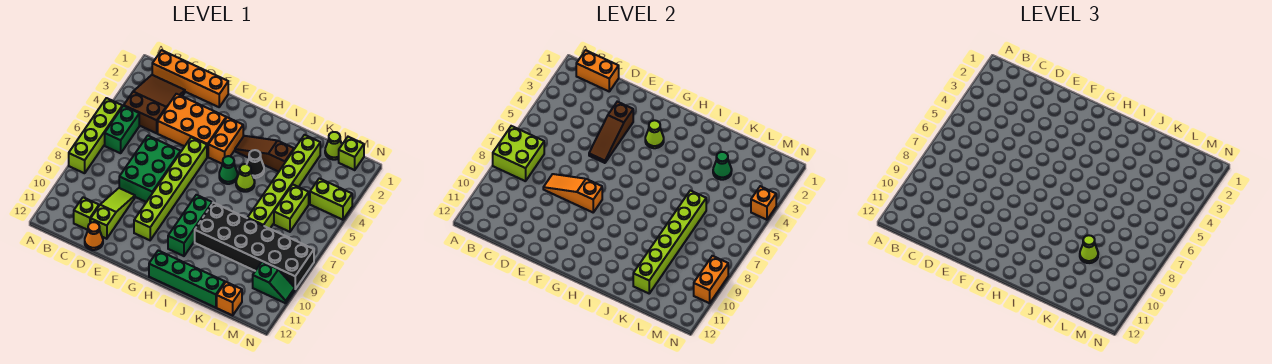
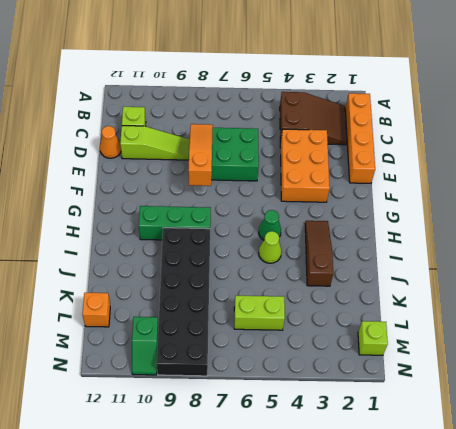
none -> lime brick A5:A8 level 1
none -> green brick B5:B6 level 1
none -> lime brick F5:F10 level 1
none -> orange brick G3:G4 level 1

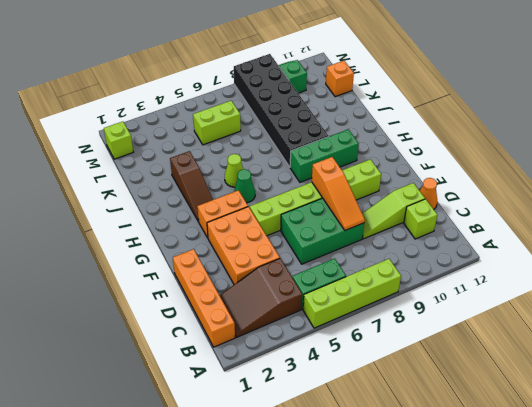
none -> green brick H12:K12 level 1
none -> black cone I4 level 1
none -> lime brick K2:K7 level 1
none -> lime cone L1 level 1

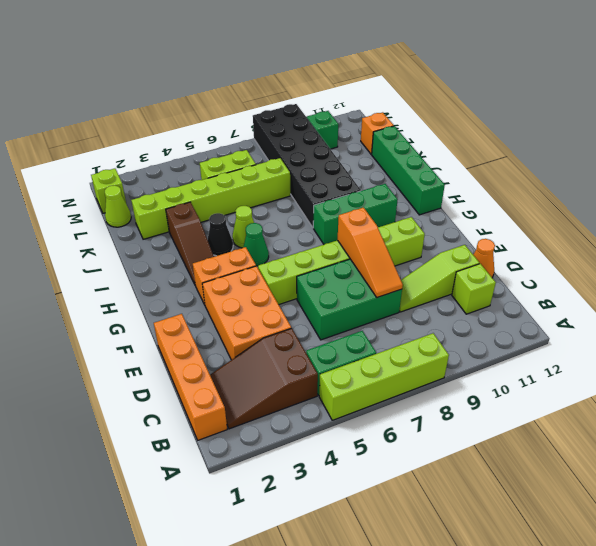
none -> lime brick M4:N4 level 1
none -> lime brick A7:B8 level 2
none -> orange brick B1:C1 level 2
none -> brown slope E3:E5 level 2 top 3

